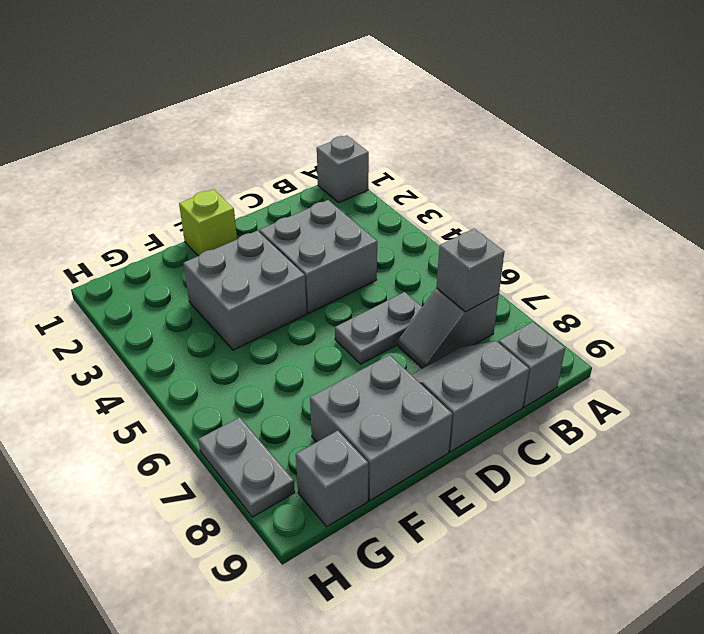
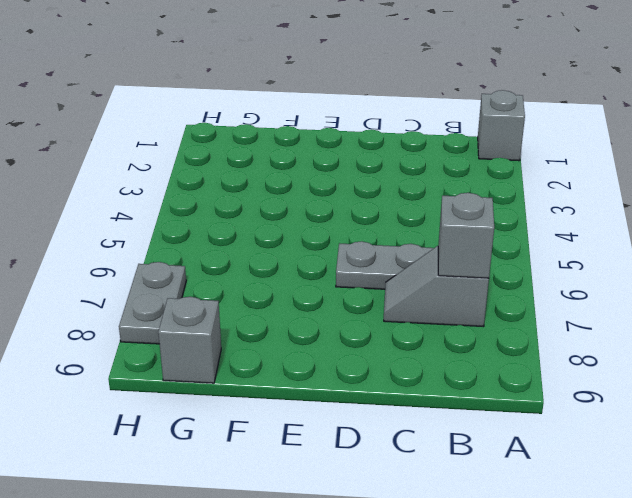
none -> grey brick B9 level 1
none -> grey brick C3:D4 level 1
none -> grey slope C8:D9 level 1 top 9

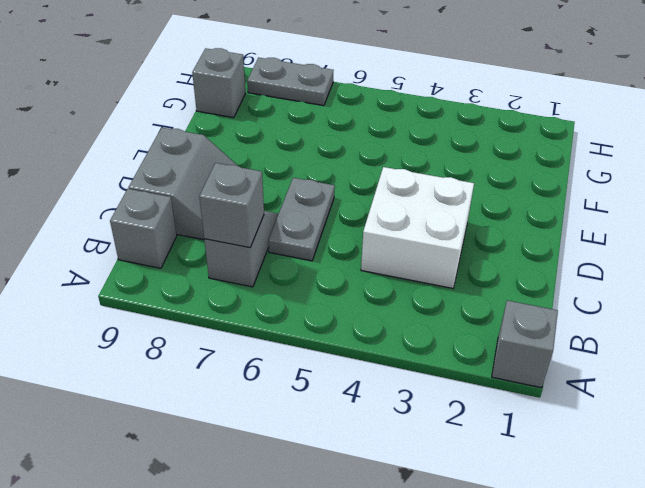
white brick C3:D4 level 1 -> grey brick C3:D4 level 1
none -> lime brick E1 level 1
none -> grey brick E3:F4 level 1
none -> grey brick E8:F9 level 1

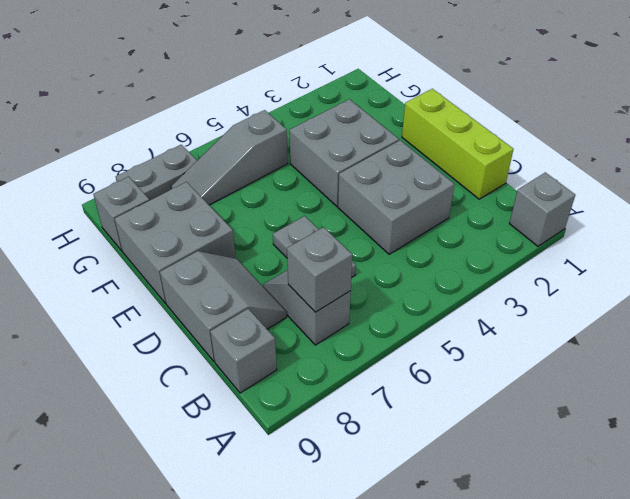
lime brick C1:E1 level 1 -> lime brick E1 level 1
grey slope G5:G7 level 1 top 5 -> none

